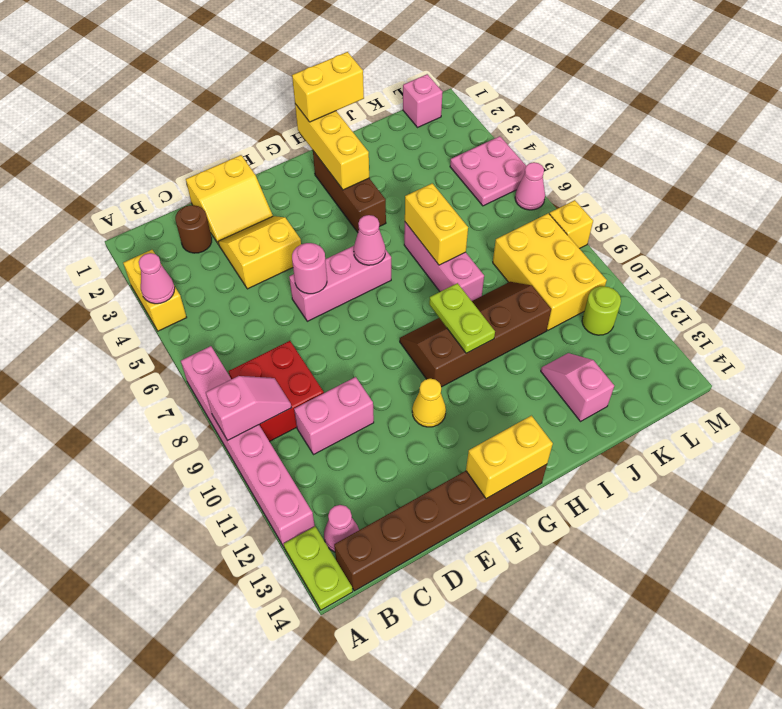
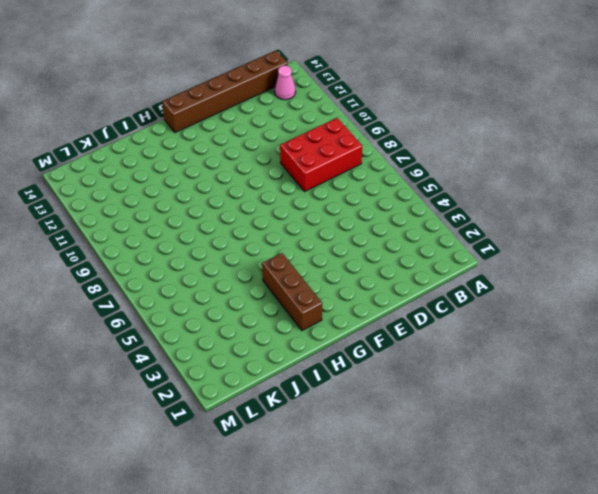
red brick B8:D9 level 1 -> red brick B8:C9 level 1
none -> yellow brick A3:A4 level 1
none -> pink brick A7:A12 level 1
none -> lime plate A13:A14 level 1
none -> brown round brick C2 level 1

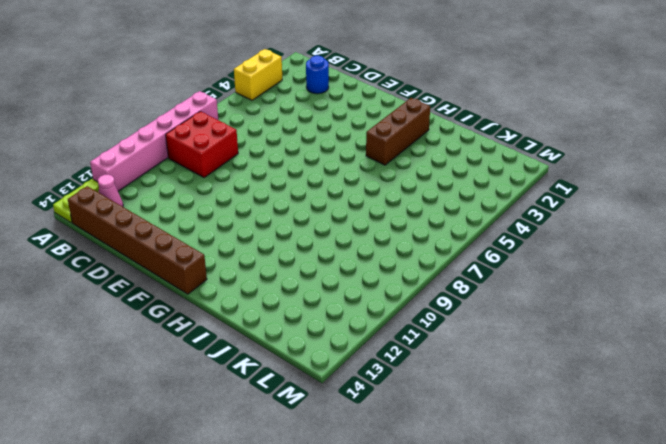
blue round brick C2 level 1 -> brown round brick C2 level 1
none -> pink brick C10:D10 level 1
none -> yellow slope D1:E2 level 1 top 1
none -> yellow slope D3:E4 level 1 top 4
none -> pink brick E6:G6 level 1

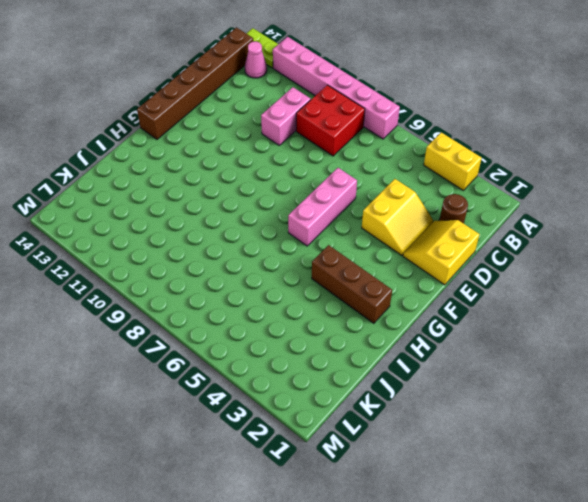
none -> yellow cone F11 level 1
none -> brown slope G9:J10 level 1 top 10
none -> pink brick I6:I8 level 1
none -> pink slope J12:J13 level 1 top 13

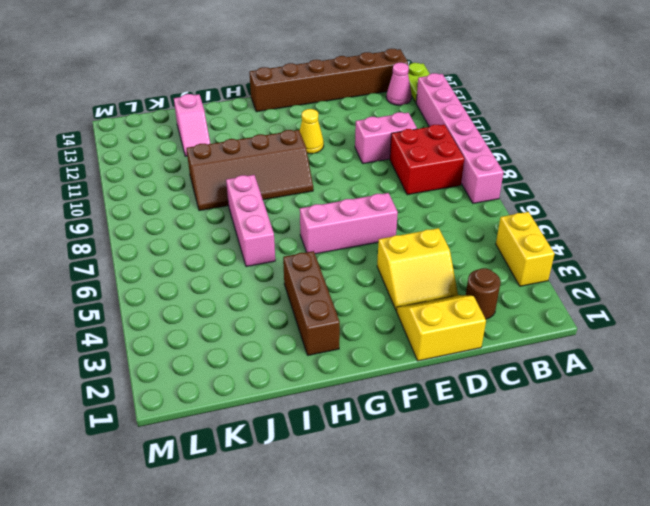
none -> yellow brick K8:L10 level 1
none -> pink brick L1 level 1
none -> pink plate L4:M5 level 1
none -> lime round brick L11 level 1

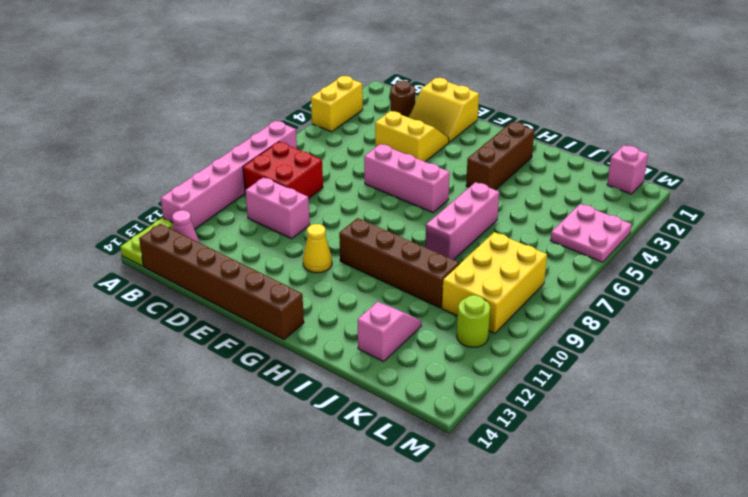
none -> pink cone M6 level 1
none -> yellow brick M8 level 1
none -> pink cone A4 level 2
none -> pink slope A9:B9 level 2 top A

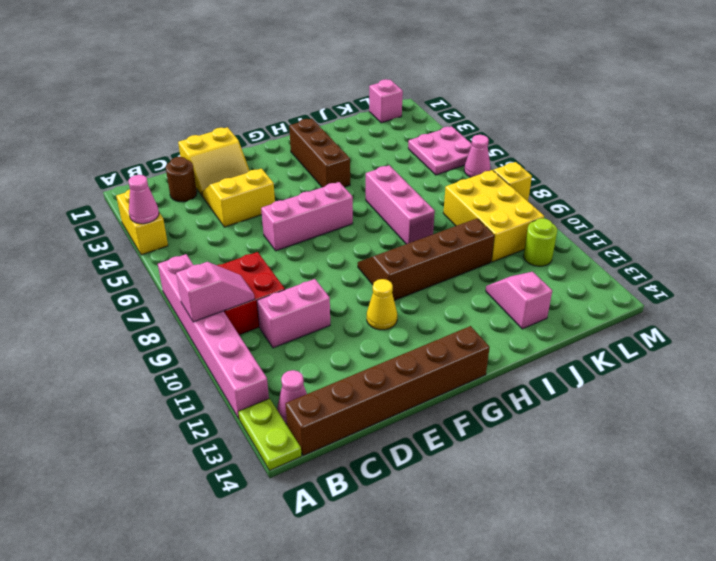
none -> pink round brick E6 level 2
none -> yellow brick F14:G14 level 2
none -> pink cone G6 level 2
none -> yellow brick H1:H3 level 2

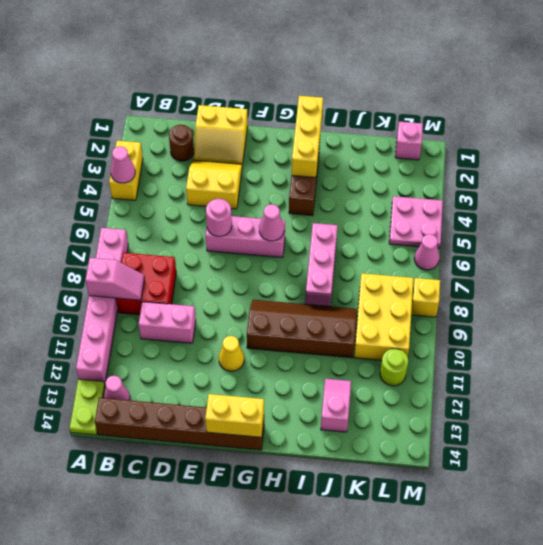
none -> lime plate H9:H10 level 2
none -> yellow brick I6:I7 level 2
none -> yellow brick H1:I1 level 3

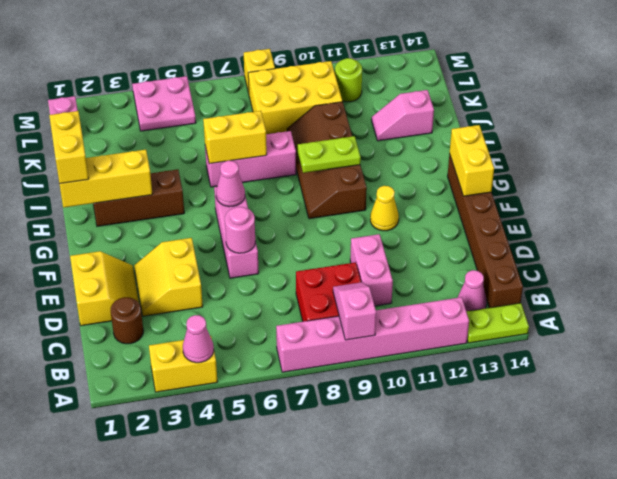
none -> pink cone M6 level 1

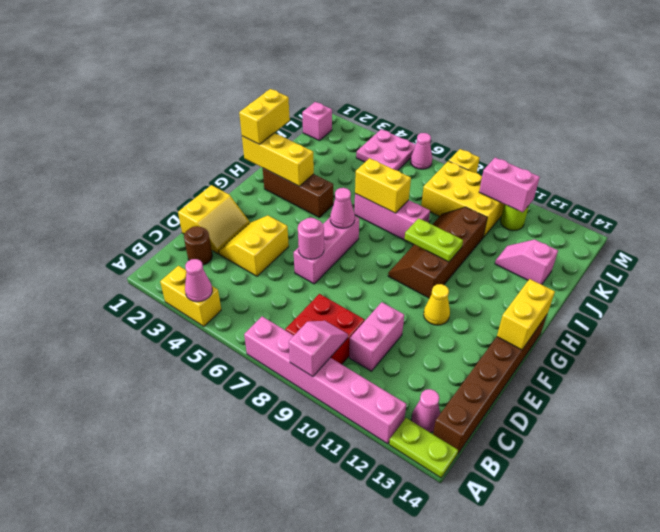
pink brick L10:L11 level 2 -> none

